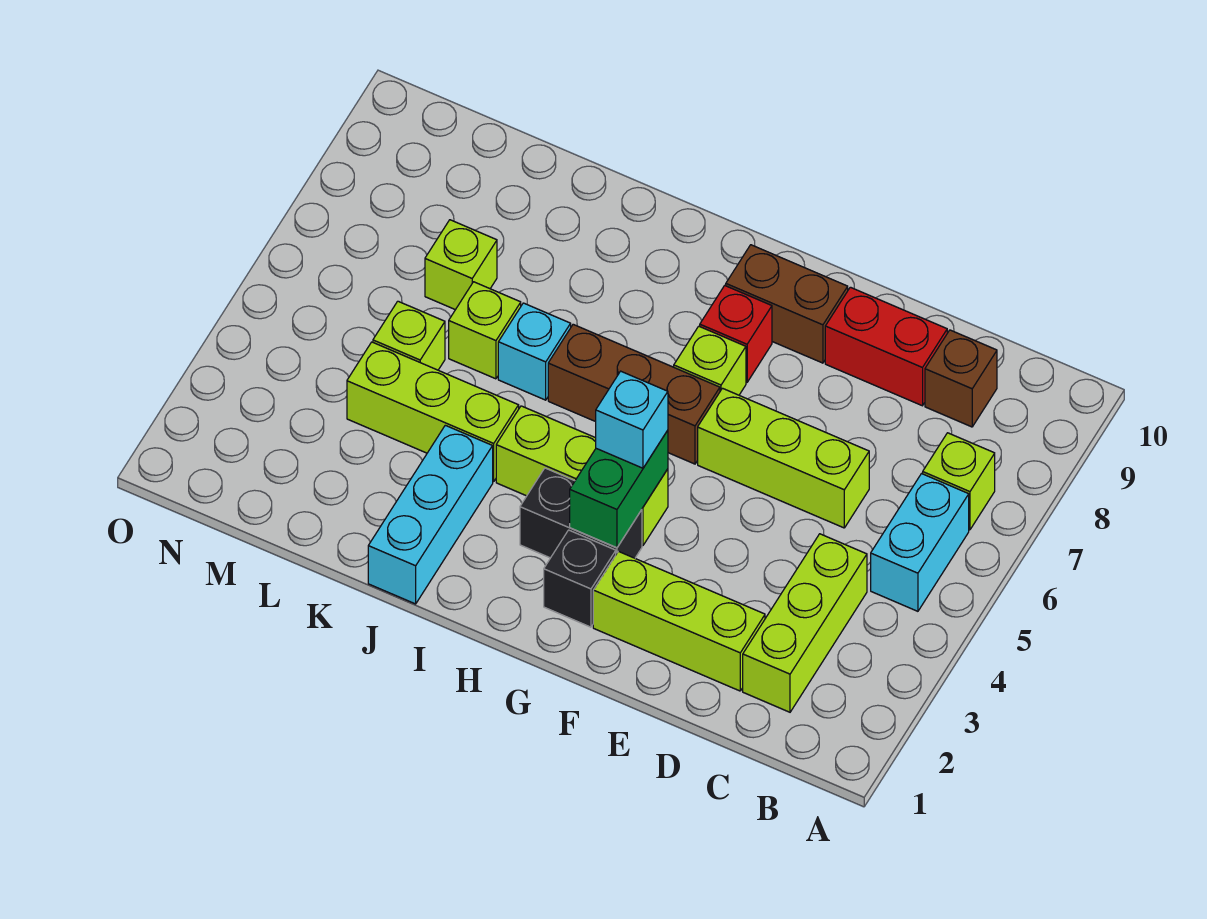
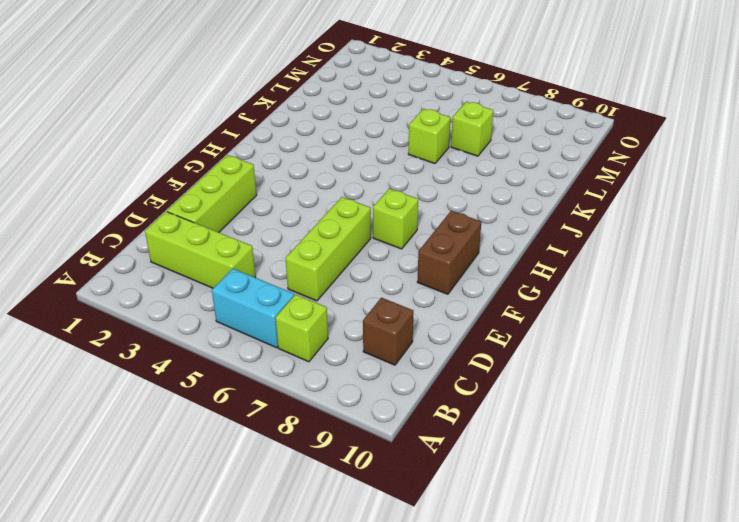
none -> red brick D9:E9 level 1
none -> black brick G2 level 1
none -> black brick G3:H3 level 1

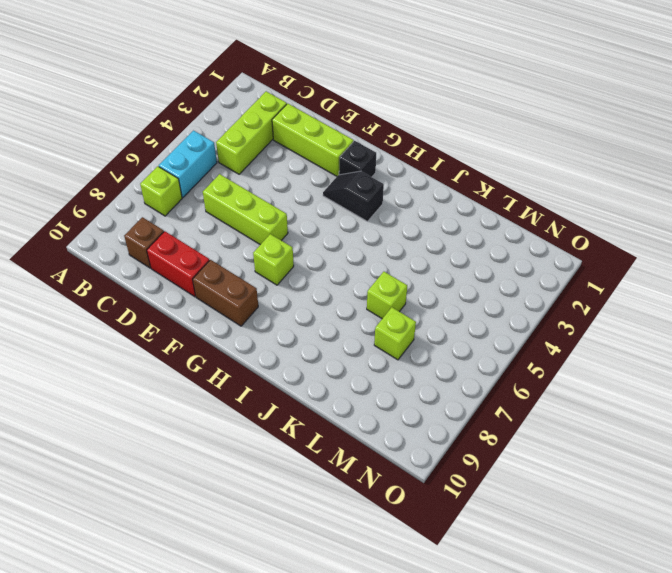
black slope G3:H3 level 1 top H -> black brick G3:H3 level 1
none -> lime brick G4:I4 level 1
none -> brown brick G6:I6 level 1
none -> red brick G8 level 1

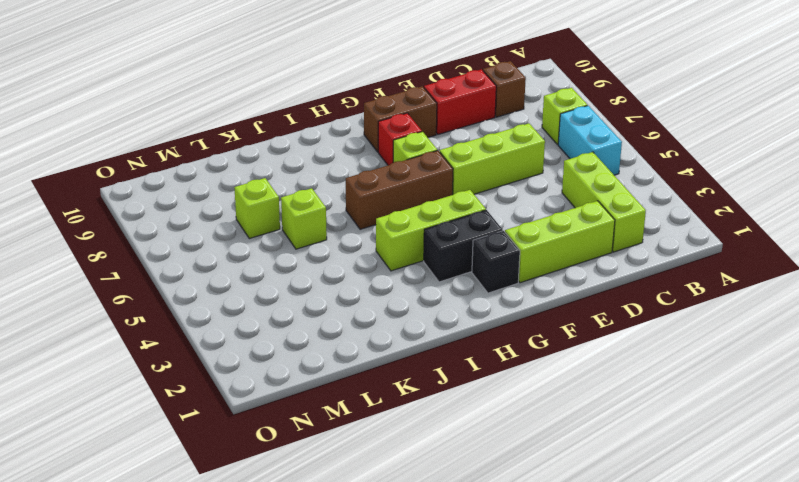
none -> cyan brick J1:J3 level 1
none -> lime brick J4:L4 level 1
none -> cyan brick J6 level 1

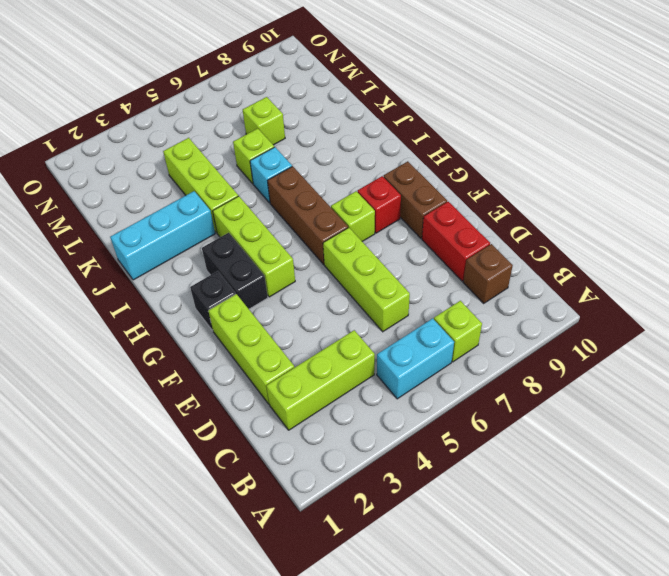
none -> lime brick L5 level 1
none -> green brick G3:G4 level 2
none -> cyan brick G4 level 3

